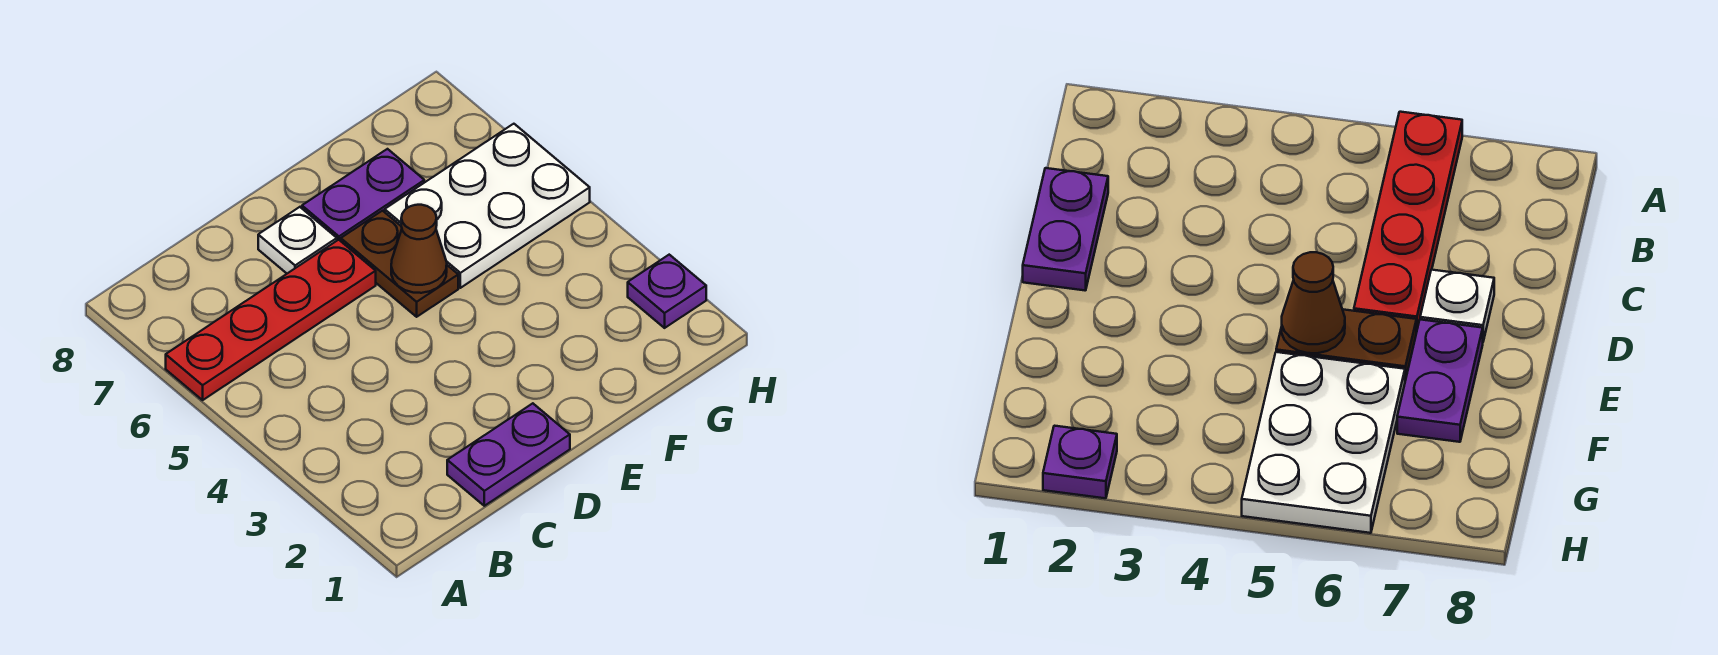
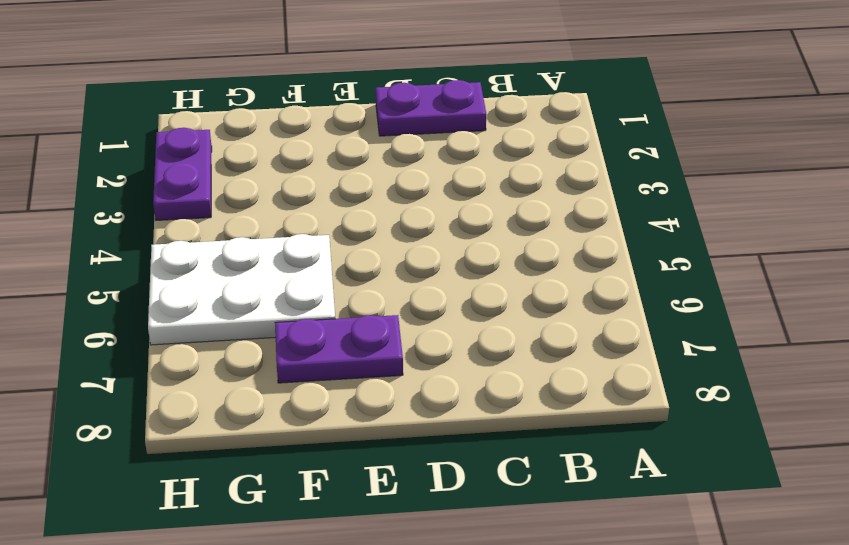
purple plate H2:H3 level 1 -> purple plate H2 level 1
none -> red plate A6:D6 level 1
none -> white plate D7 level 1

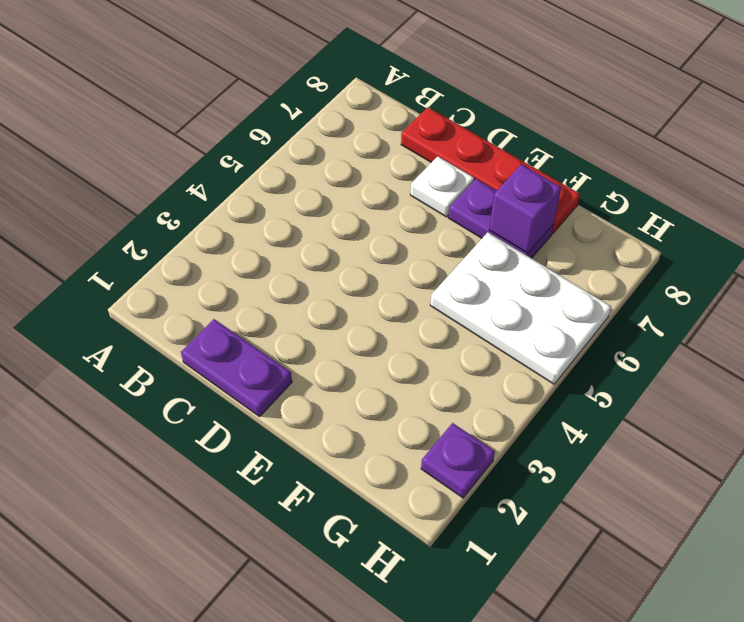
red plate C8:F8 level 1 -> red plate A6:D6 level 1
purple brick F7 level 2 -> none
none -> brown plate E5:E6 level 1
none -> brown cone E5 level 2

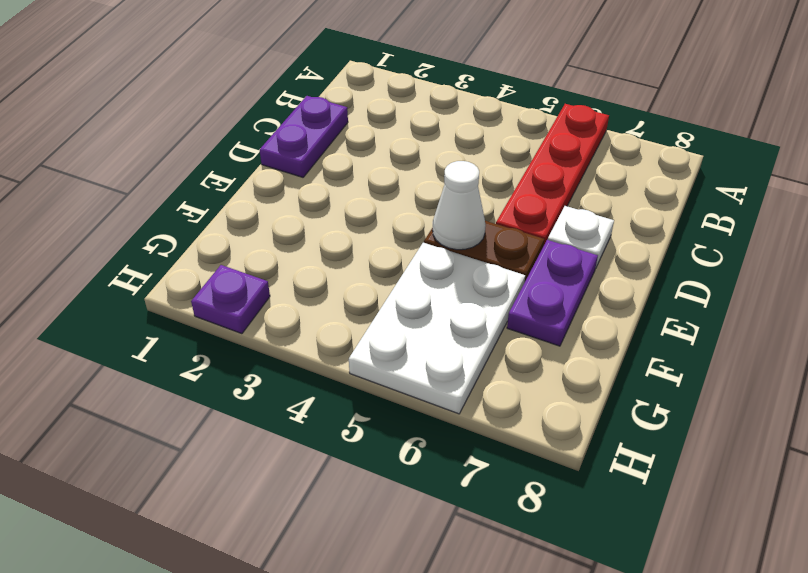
white cone E5 level 2 -> brown cone E5 level 2

